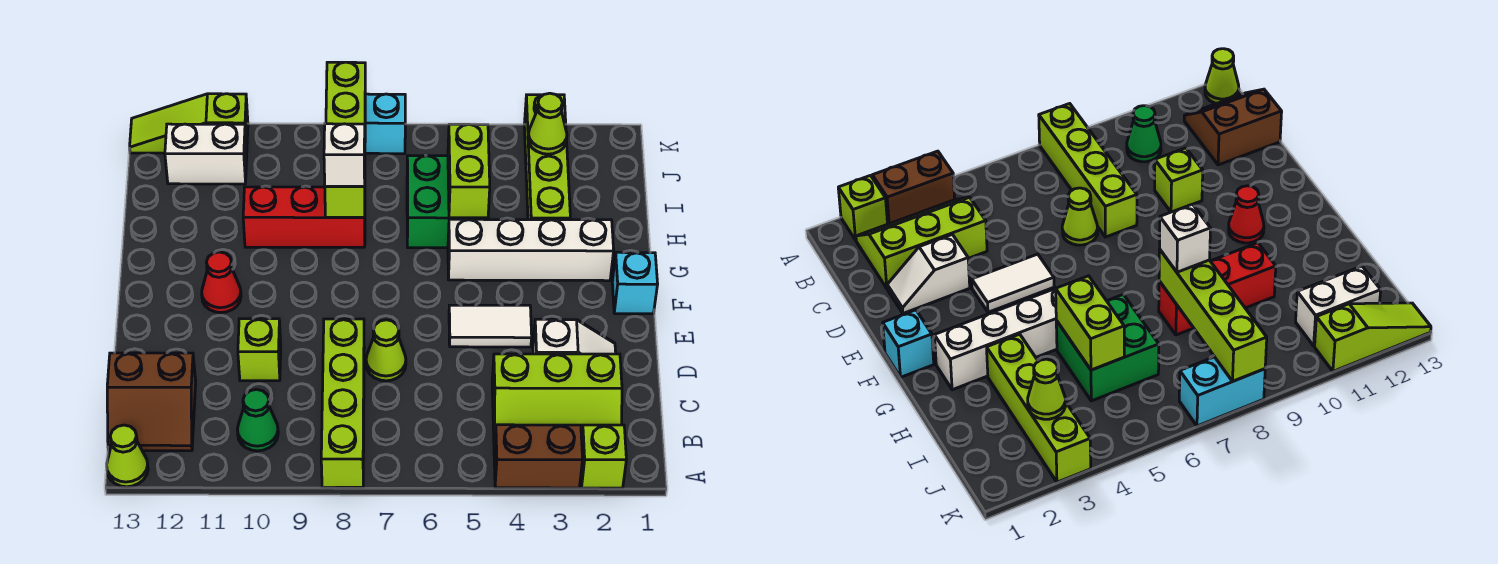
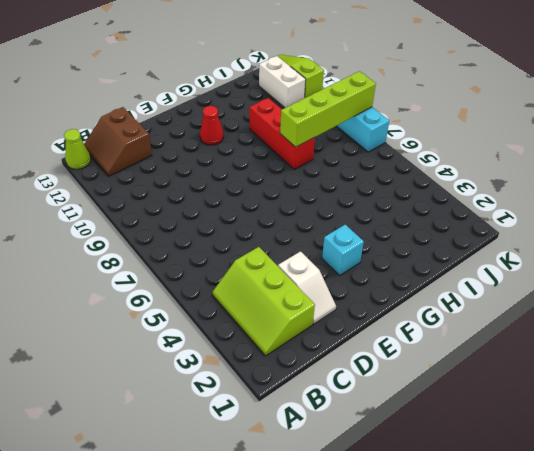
cyan brick F3 level 1 -> cyan brick F1 level 1
none -> lime brick A2 level 1
none -> brown brick A3:A4 level 1
none -> lime brick A8:D8 level 1

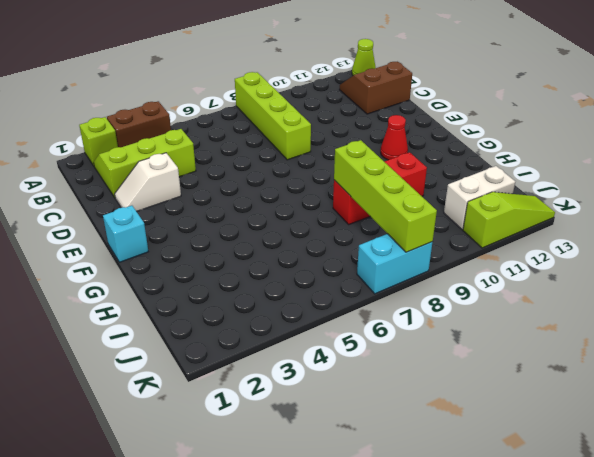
none -> green cone B10 level 1
none -> lime cone D7 level 1
none -> lime brick D10 level 1

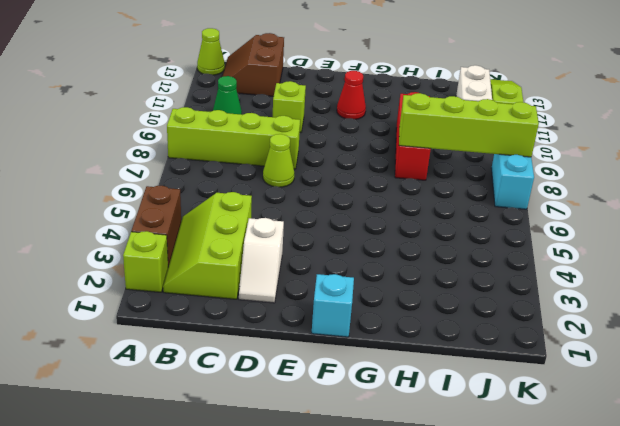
none -> white tile E4:E5 level 1
none -> white brick G2:G5 level 1
none -> lime brick H3:K3 level 1

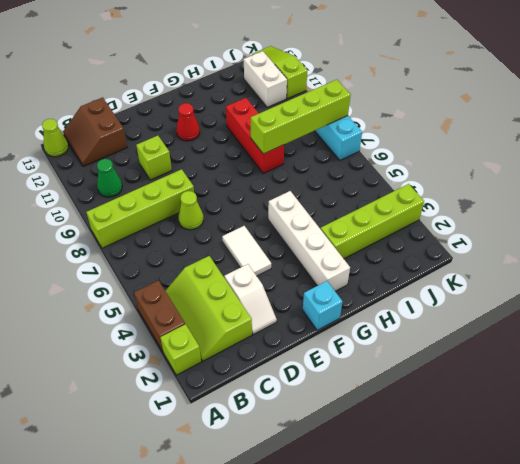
none -> green brick H5:I6 level 1
none -> lime brick H5:I5 level 2
none -> lime cone J3 level 2

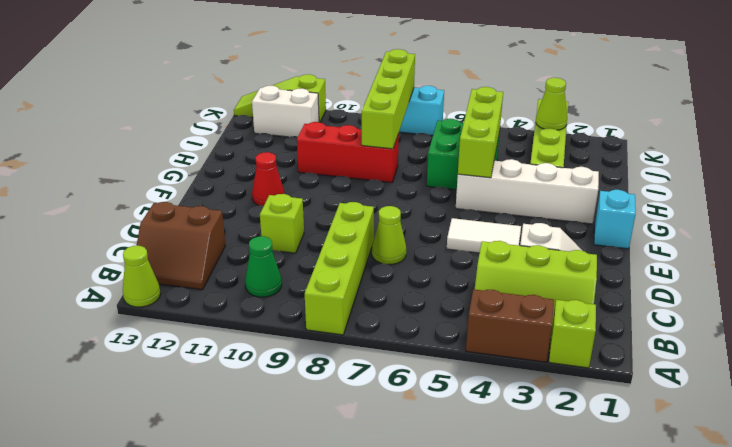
lime brick G5:I5 level 2 -> lime brick H5:I5 level 2
none -> white brick H8 level 3

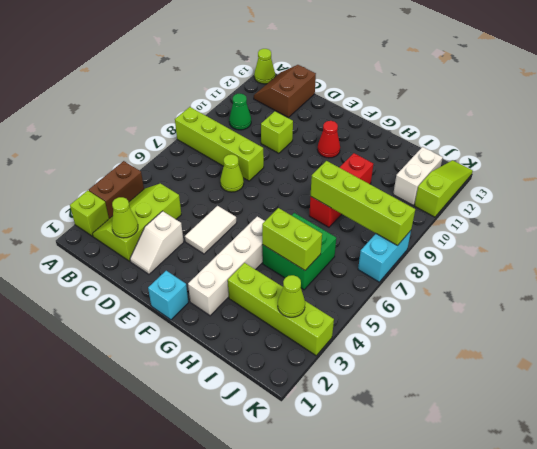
lime cone C2 level 2 -> none
none -> white brick H8 level 3

